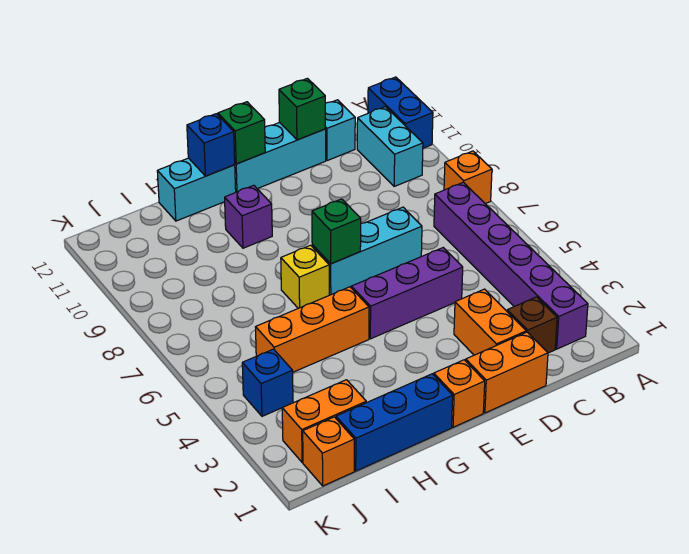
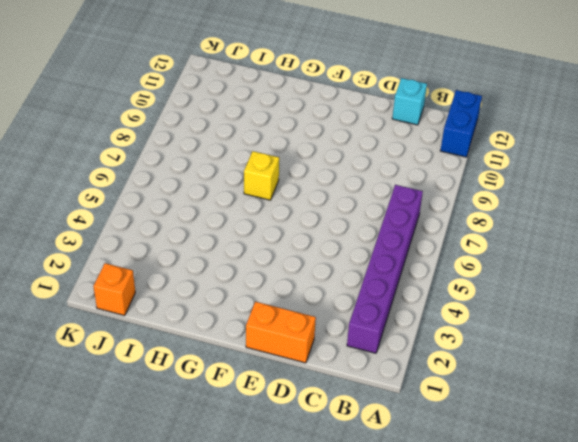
none -> orange brick A8 level 1
none -> cyan brick B10:B11 level 1
none -> brown brick C2 level 1

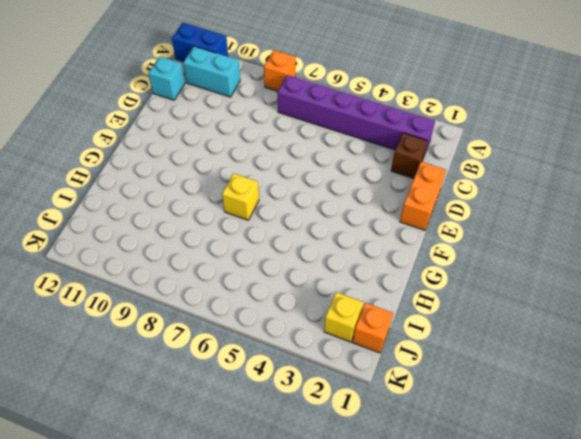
yellow brick J2 level 1 -> orange brick I2:J2 level 1
none -> orange brick D2:D3 level 1
none -> purple brick D5:F5 level 1
none -> cyan brick D7:F7 level 1

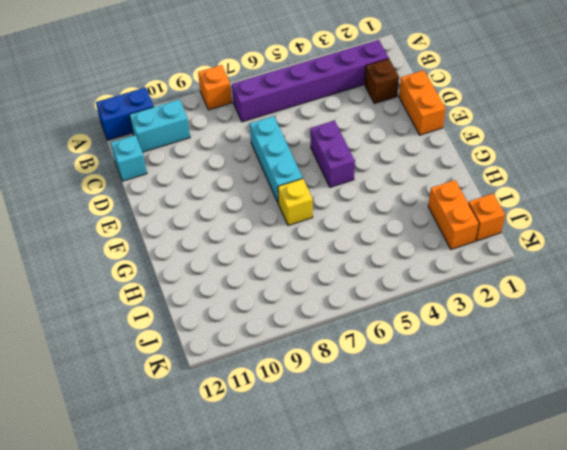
purple brick E5:F5 level 1 -> purple brick D5:F5 level 1
none -> orange brick D2:D3 level 1
none -> cyan brick D12:F12 level 1
none -> orange brick F1 level 1

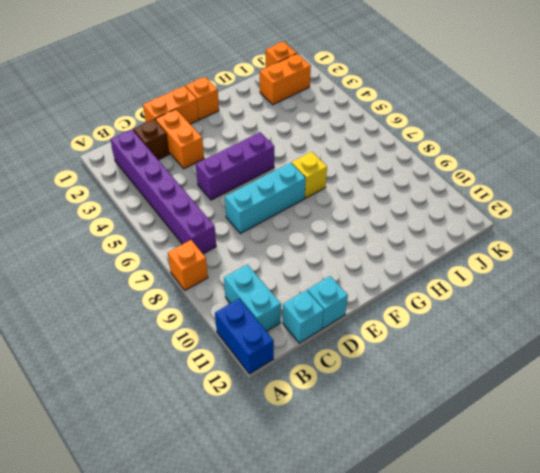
cyan brick D12 level 1 -> cyan brick D12:F12 level 1
none -> blue brick G1:I1 level 1
none -> orange brick G5:I5 level 1
none -> purple brick G10 level 1

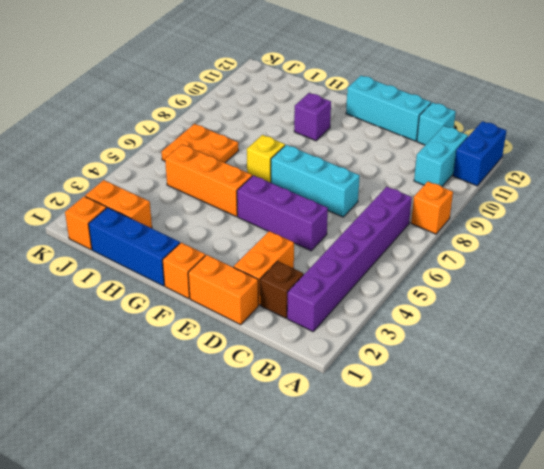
orange plate I6:J7 level 1 -> none
none -> cyan brick G12:H12 level 1
none -> blue brick J4 level 1
none -> green brick D12 level 2

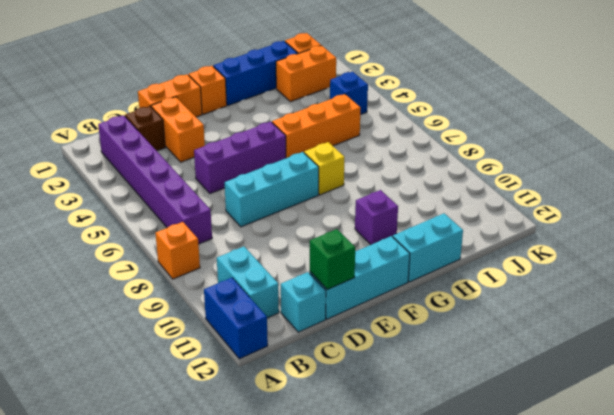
none -> green brick F7 level 2
none -> green brick F12 level 2
none -> blue brick G12 level 2

